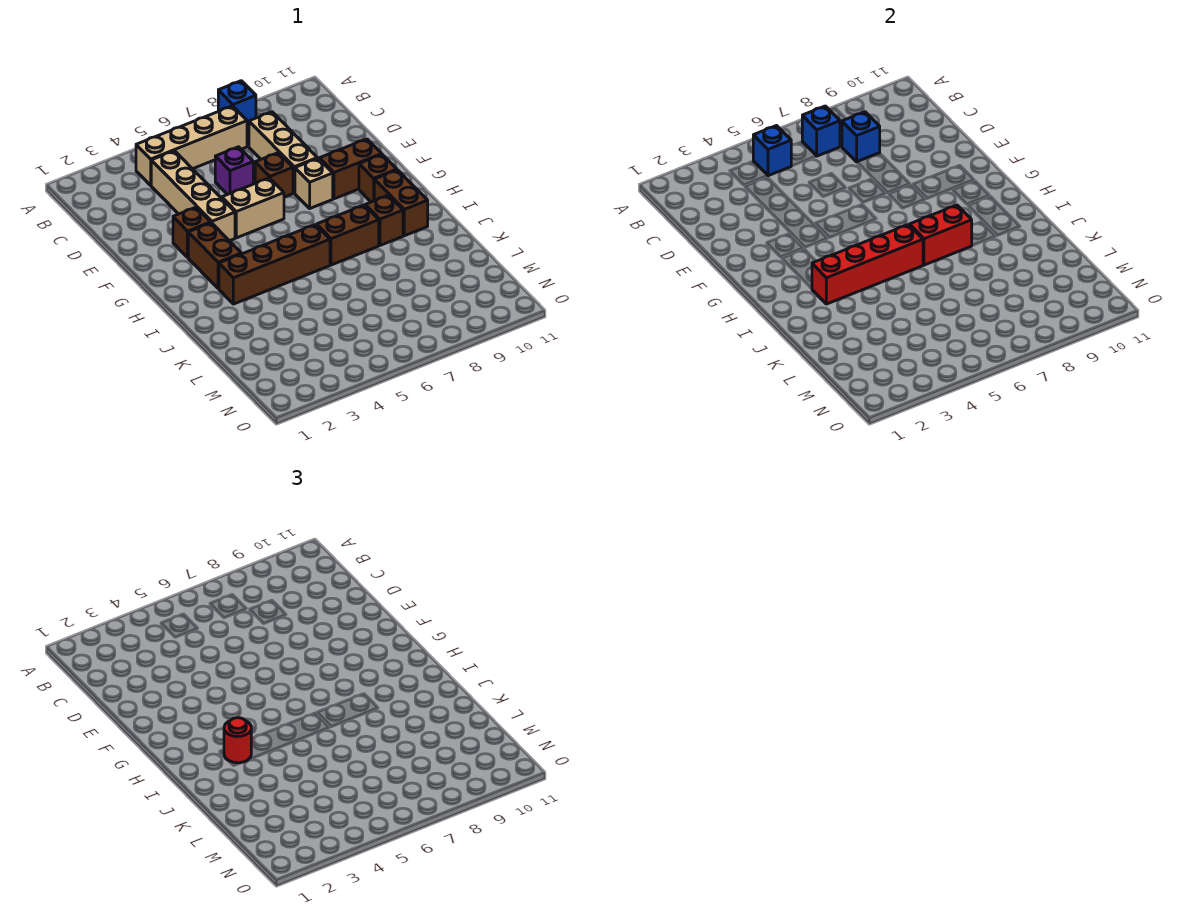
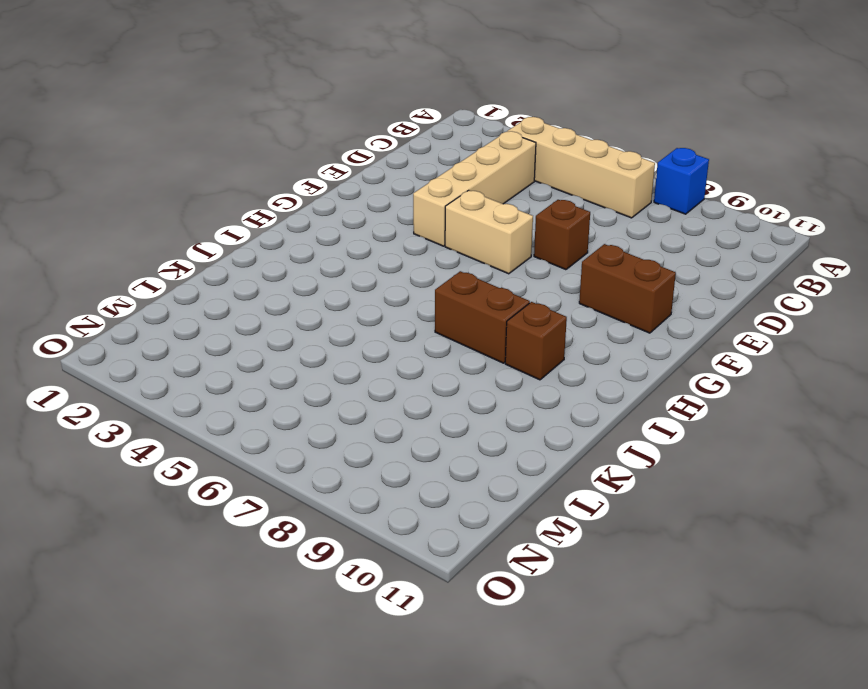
none -> tan brick C8:E8 level 1
none -> purple brick D6 level 1
none -> brown brick F3 level 1

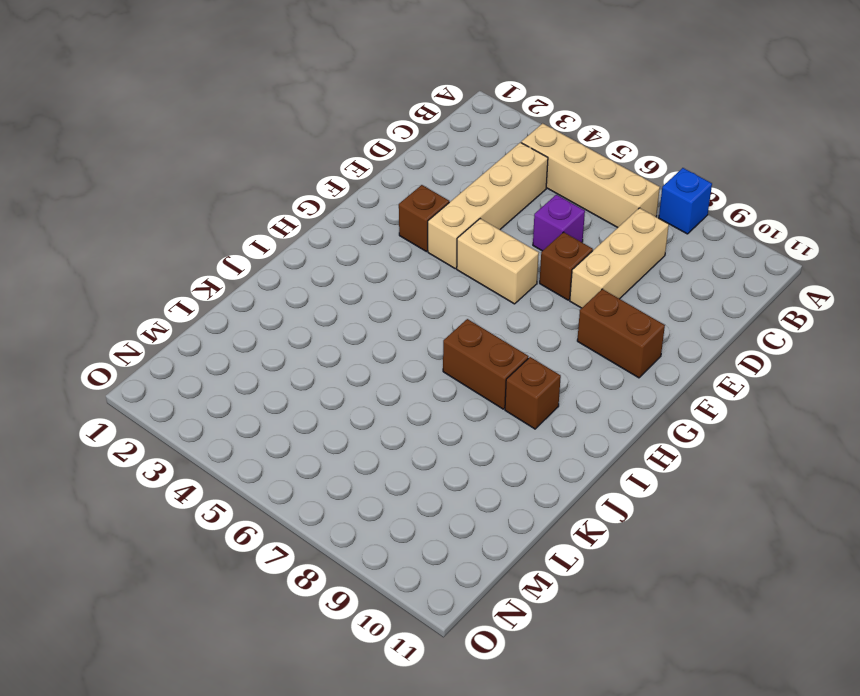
none -> tan brick F8 level 1
none -> brown brick G3:H3 level 1
none -> brown brick G10 level 1

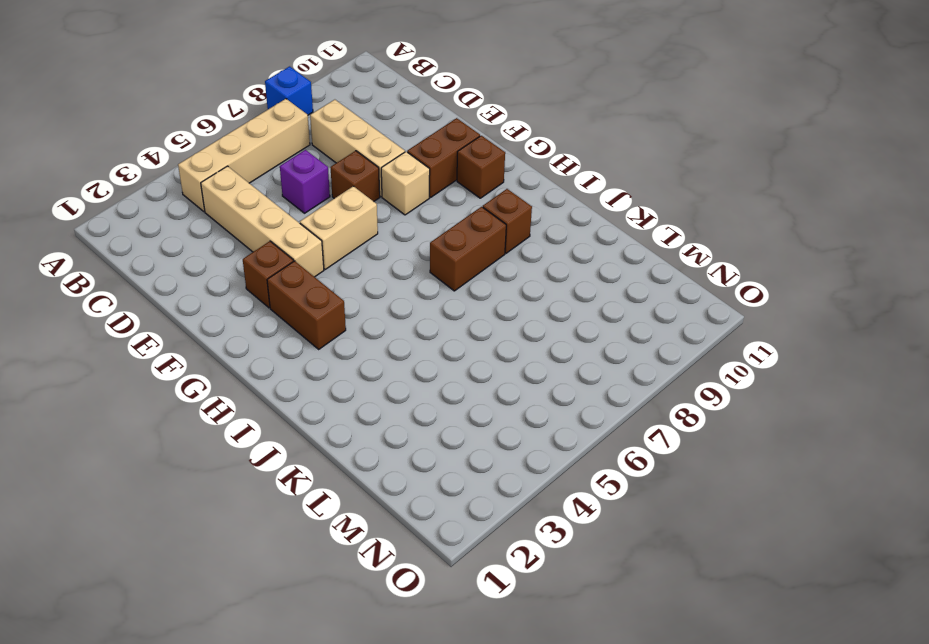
none -> brown brick H10:I10 level 1
none -> brown brick I3:I6 level 1
none -> blue brick B5 level 2

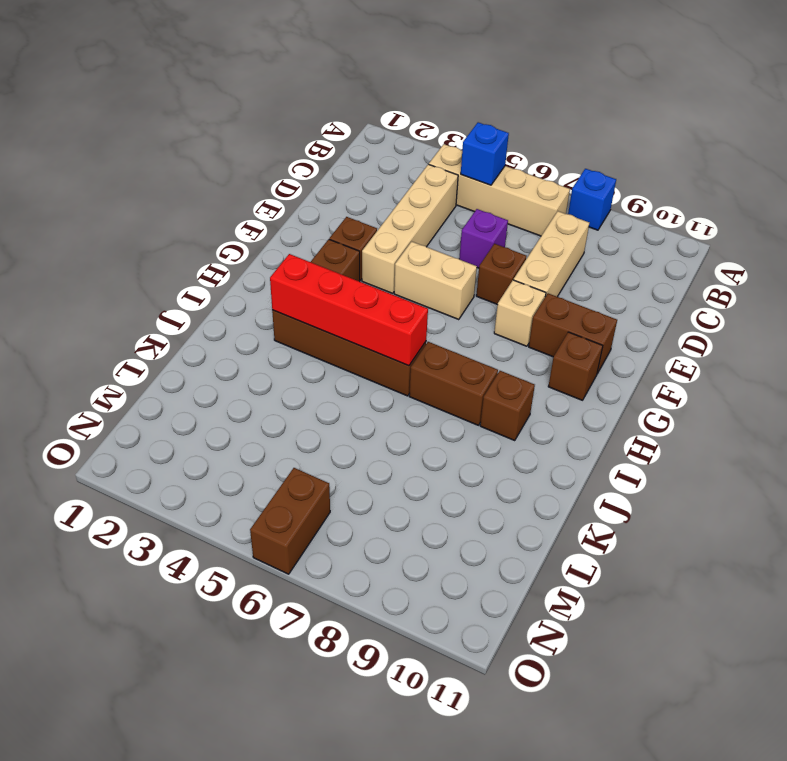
brown brick N6:O6 level 1 -> brown brick H10:I10 level 1
none -> blue brick B7 level 2
none -> blue brick C8 level 2
none -> red brick I7:I8 level 2

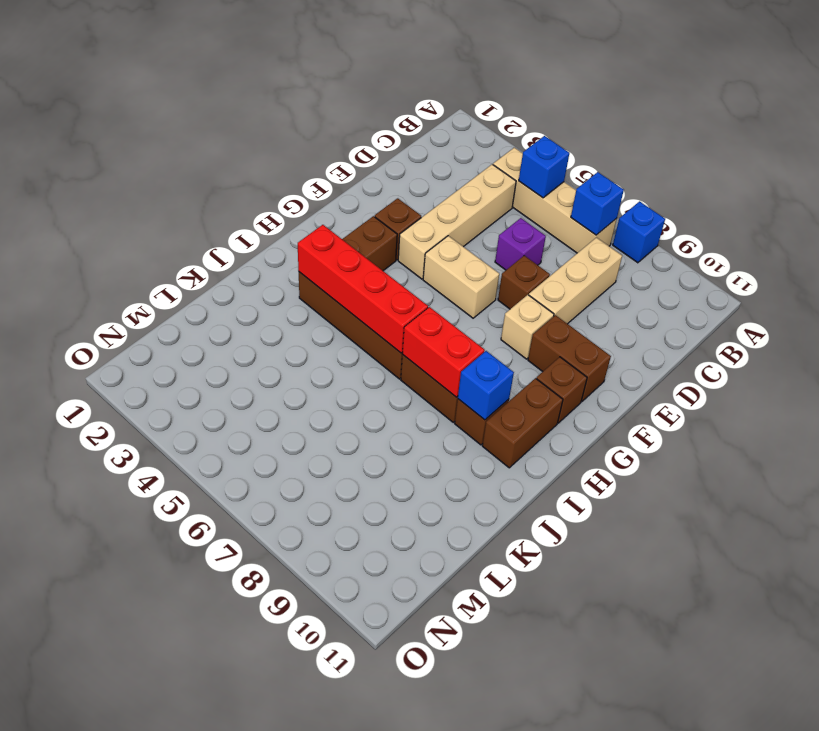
blue brick I9 level 2 -> blue brick C8 level 2
none -> red round brick I3 level 3

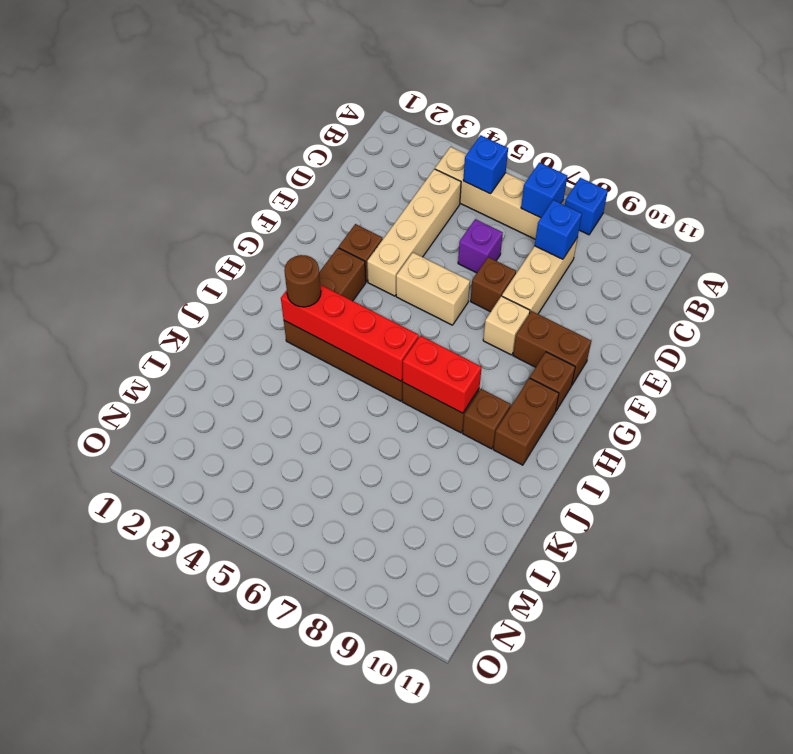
brown round brick I3 level 3 -> red round brick I3 level 3

